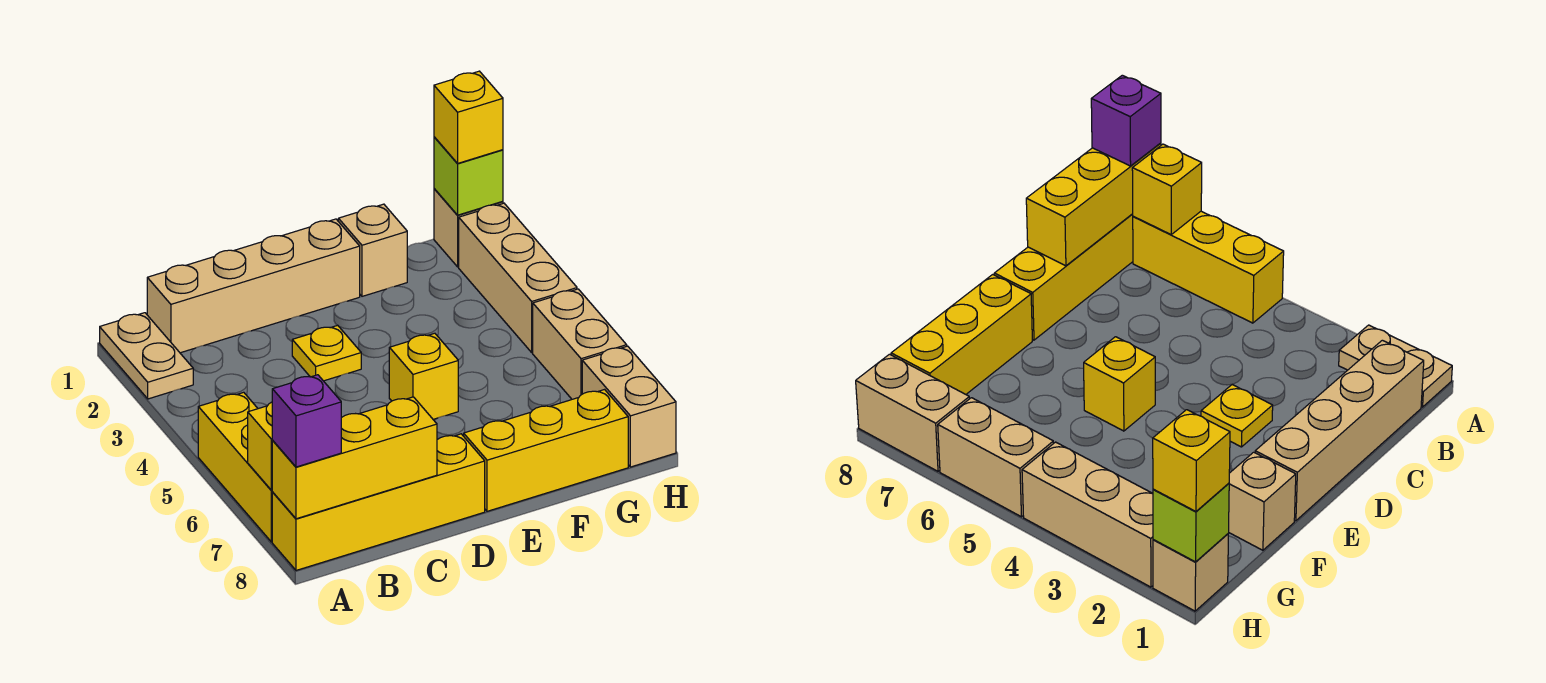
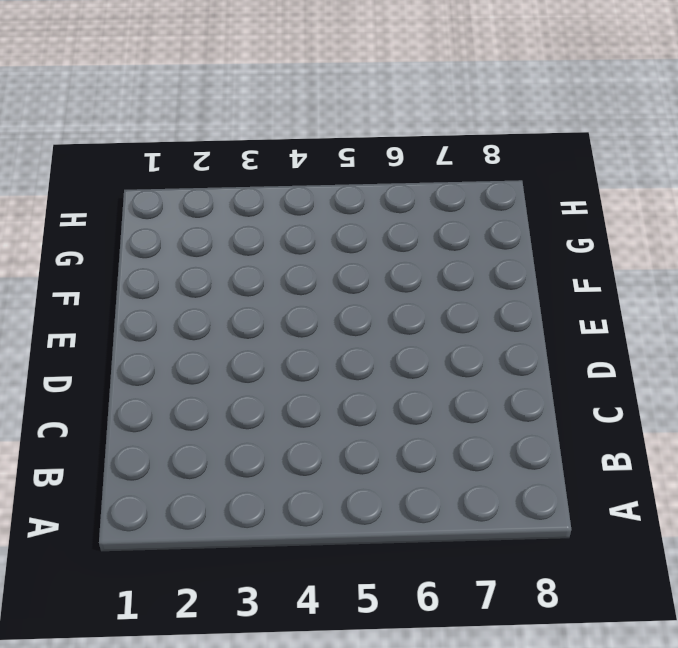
none -> tan plate A1:A2 level 1
none -> yellow brick A5:A7 level 1
none -> yellow brick A8:D8 level 1

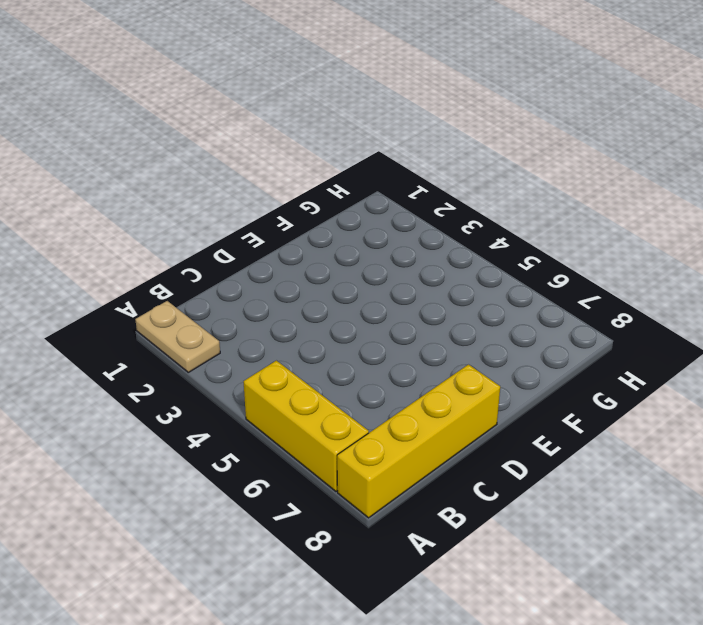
none -> tan brick B1:E1 level 1
none -> yellow plate D3 level 1
none -> yellow brick E5 level 1

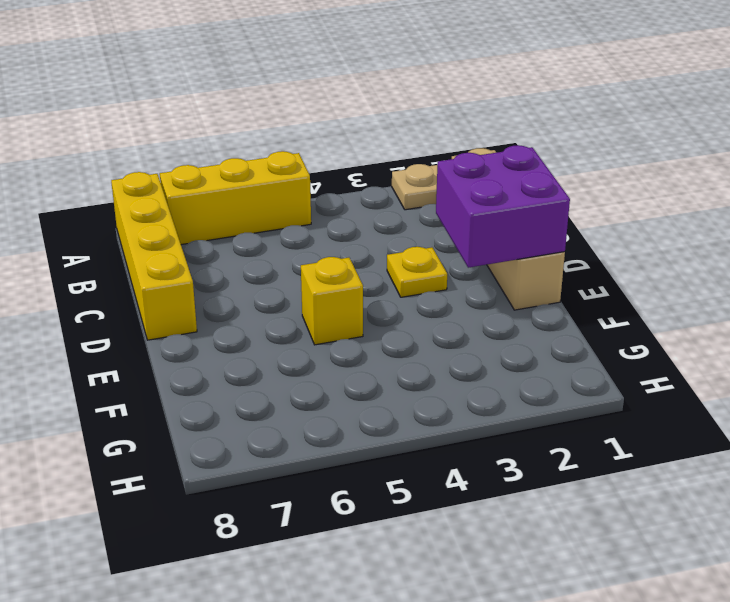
purple brick D1:E2 level 2 -> none
none -> yellow brick E8:G8 level 1
none -> tan brick F1 level 1
none -> tan brick H1 level 1

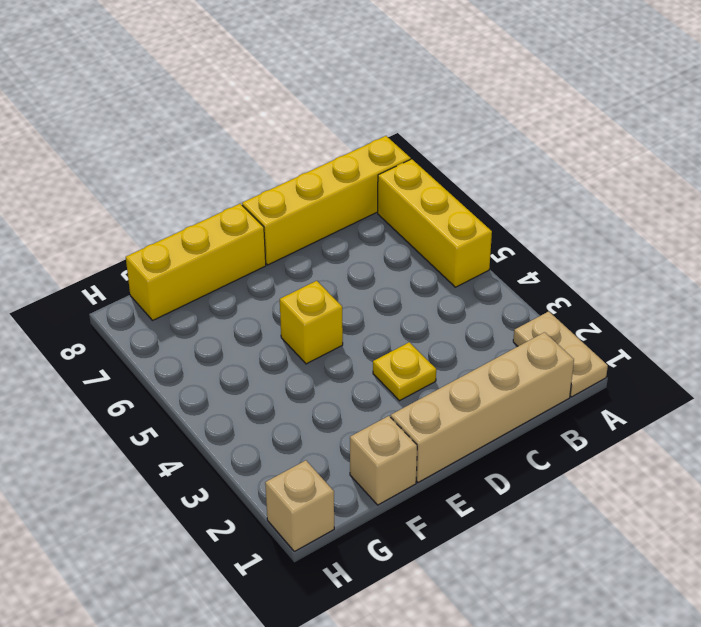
none -> tan brick H2:H4 level 1
none -> tan brick H5:H6 level 1
none -> tan brick H7:H8 level 1

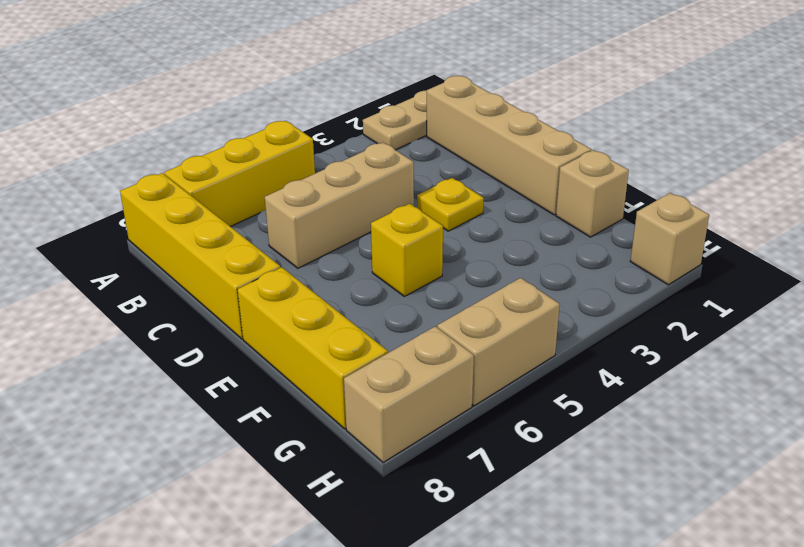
tan brick C4:C6 level 1 -> tan brick H2:H4 level 1
none -> yellow brick A7 level 2
none -> yellow brick A8:C8 level 2
none -> lime brick H1 level 2

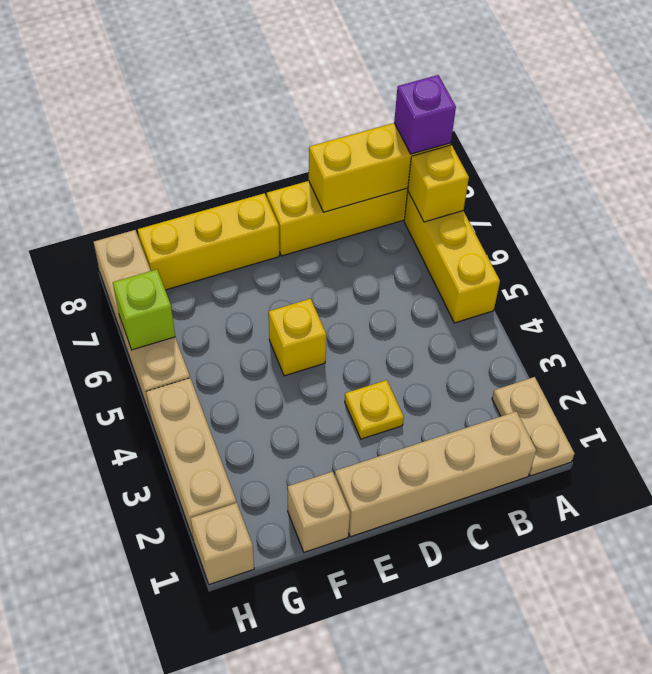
lime brick H6 level 2 -> lime brick H1 level 2
none -> yellow brick H1 level 3

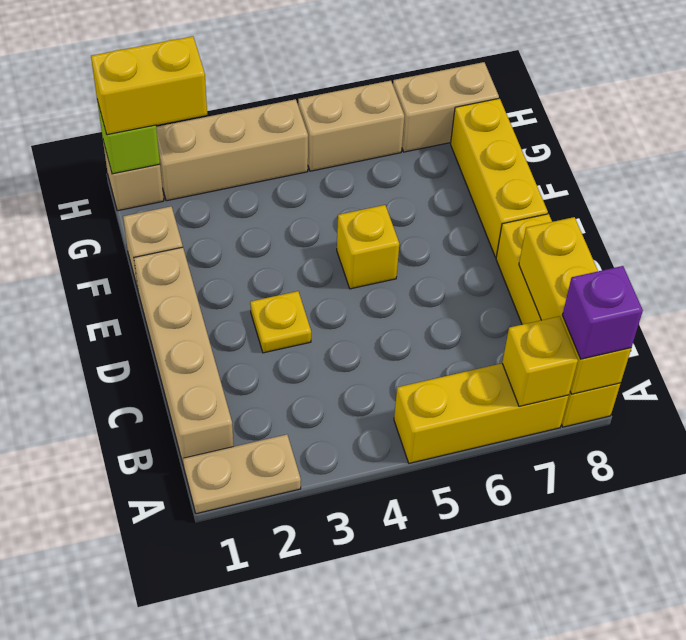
yellow brick H1:H2 level 3 -> yellow brick H1 level 3

